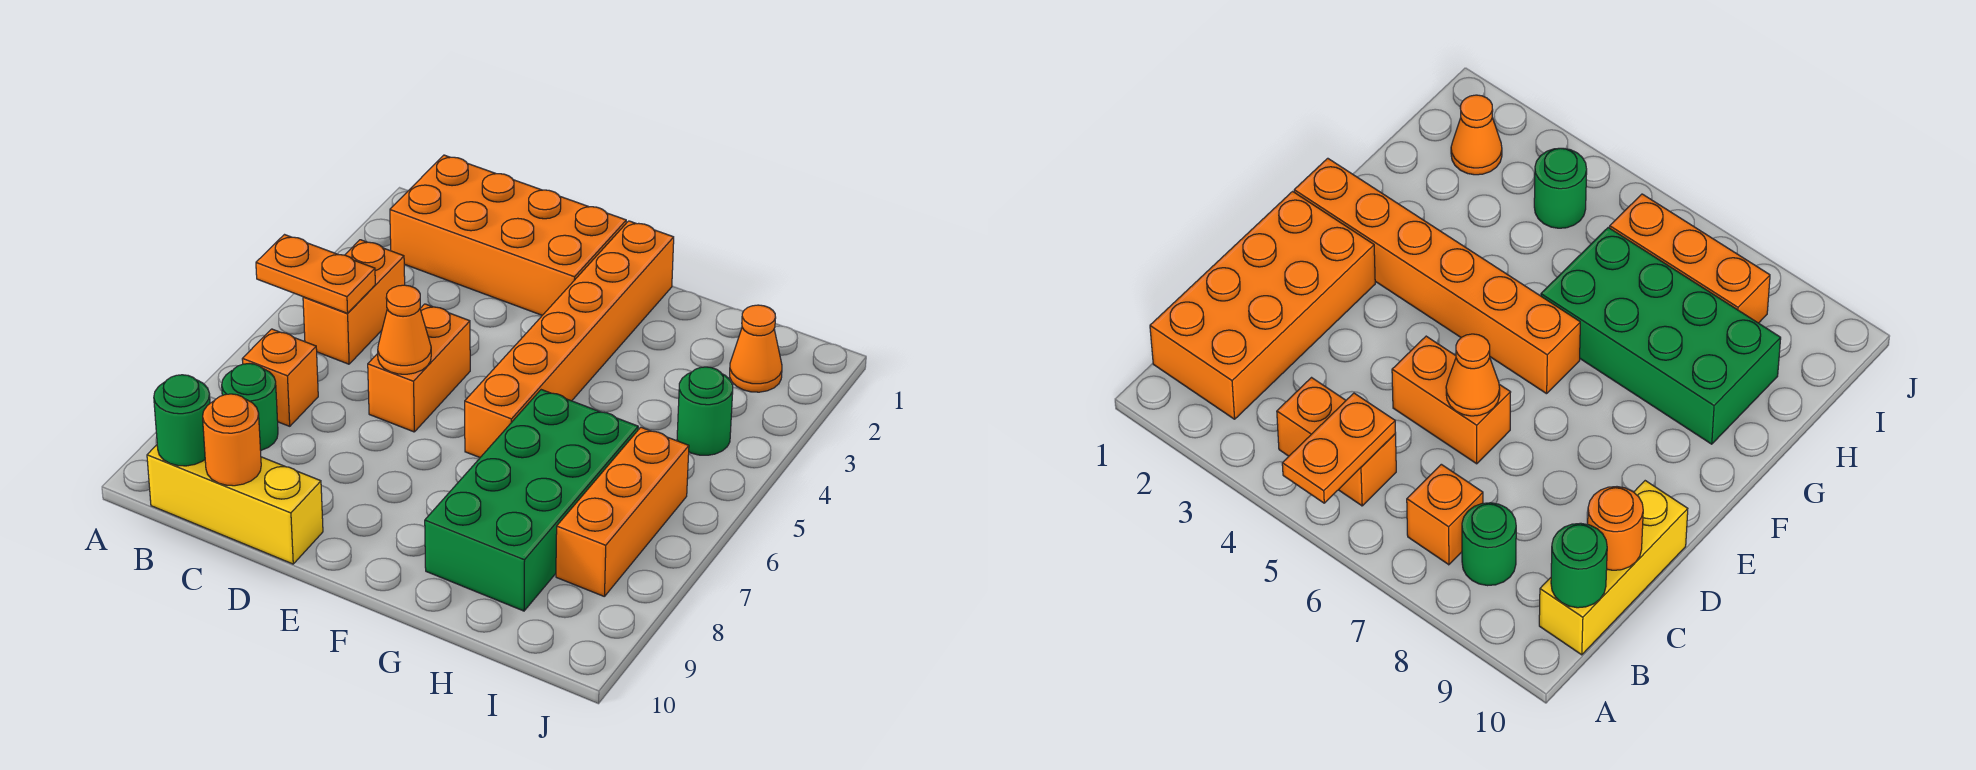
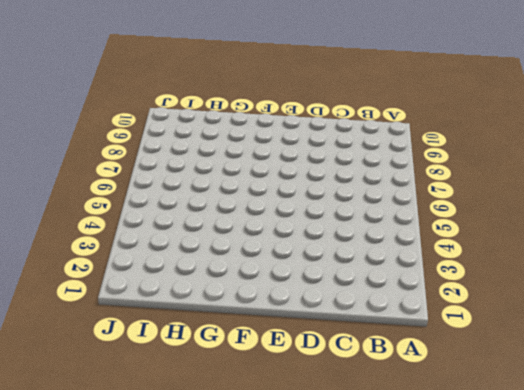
none -> orange brick B1:E2 level 1
none -> orange brick B4:B5 level 1
none -> orange brick B7 level 1

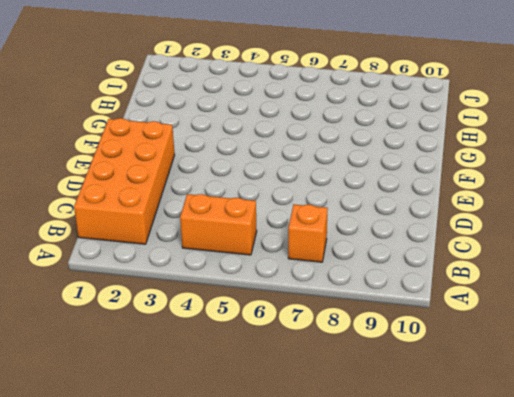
none -> green round brick B8 level 1
none -> yellow brick B10:D10 level 1
none -> orange brick D5:D6 level 1

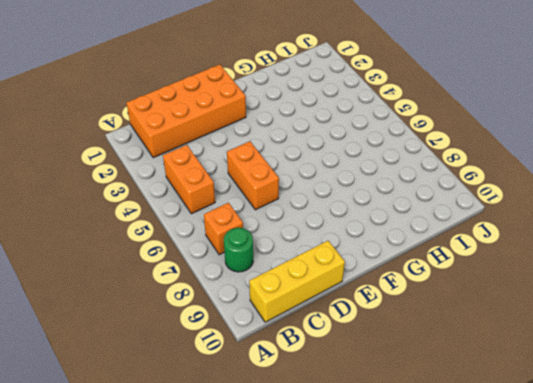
none -> orange brick F1:F6 level 1
none -> green brick G6:H9 level 1
none -> orange cone I2 level 1

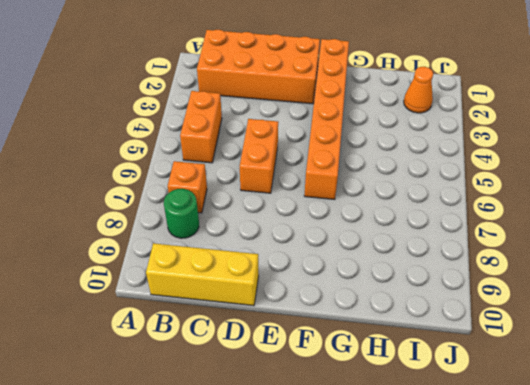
none -> green brick G6:H9 level 1
none -> green round brick I4 level 1
none -> orange brick I6:I8 level 1

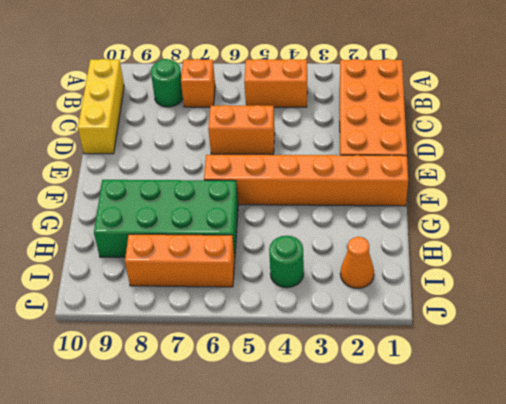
none -> orange plate A5:B5 level 2
none -> green round brick B10 level 2
none -> orange round brick C10 level 2

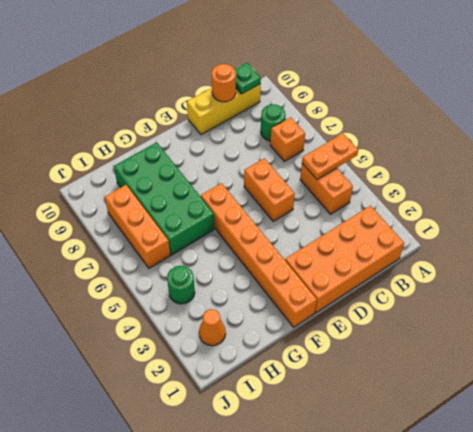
green plate B10 level 2 -> green round brick B10 level 2
none -> orange cone D6 level 2

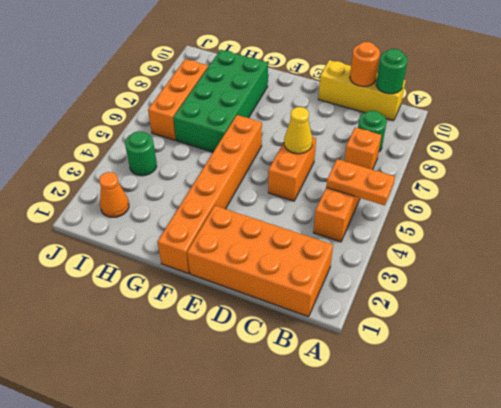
yellow cone D6 level 2 -> orange cone D6 level 2

